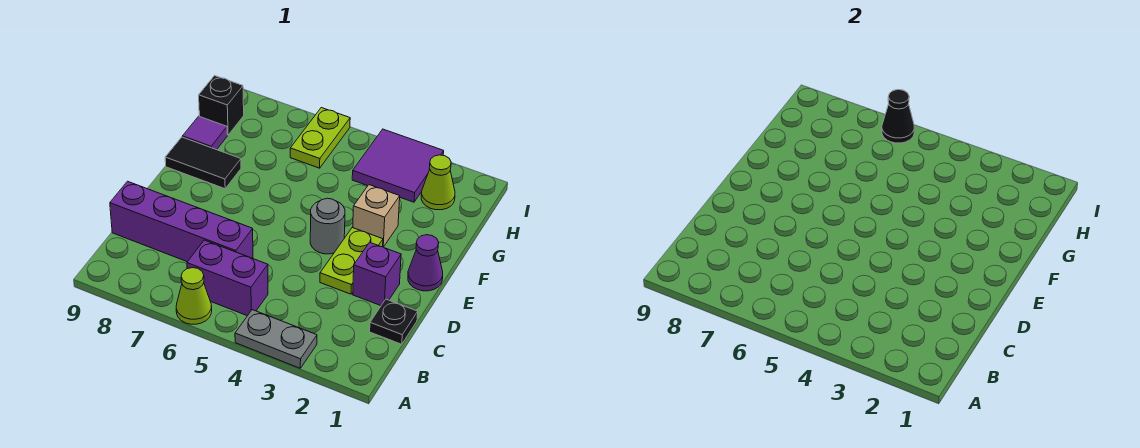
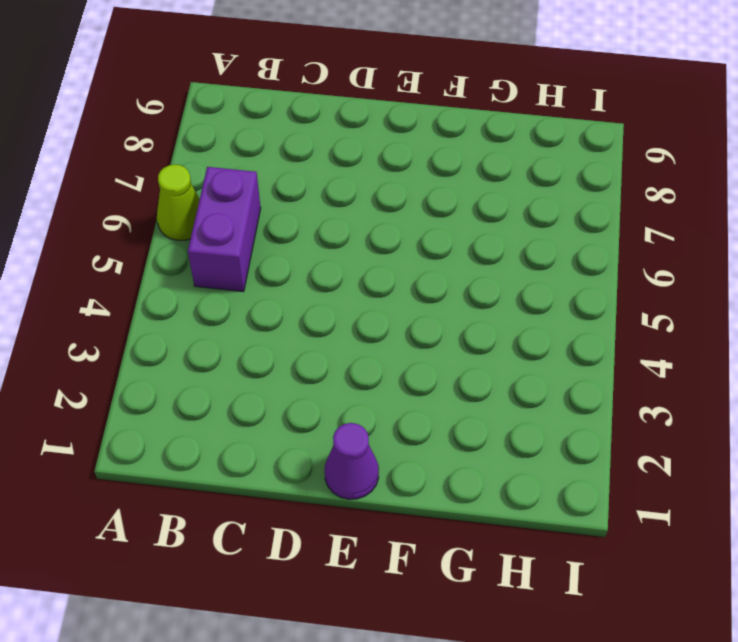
none -> grey plate A3:A4 level 1
none -> black plate C1 level 1
none -> purple brick C6:C9 level 1

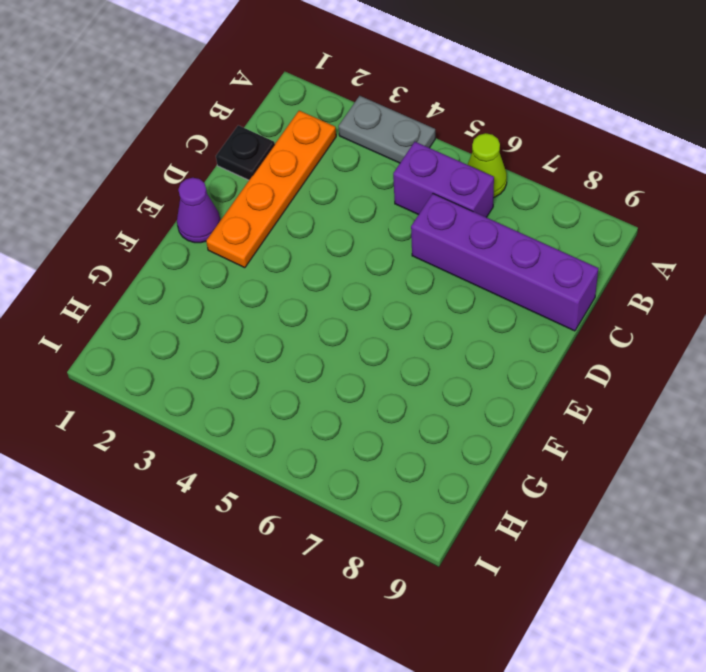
orange plate B2:E2 level 1 -> purple brick D2 level 1
none -> lime plate D3:E3 level 1
none -> grey round brick E4 level 1
none -> tan brick F3 level 1

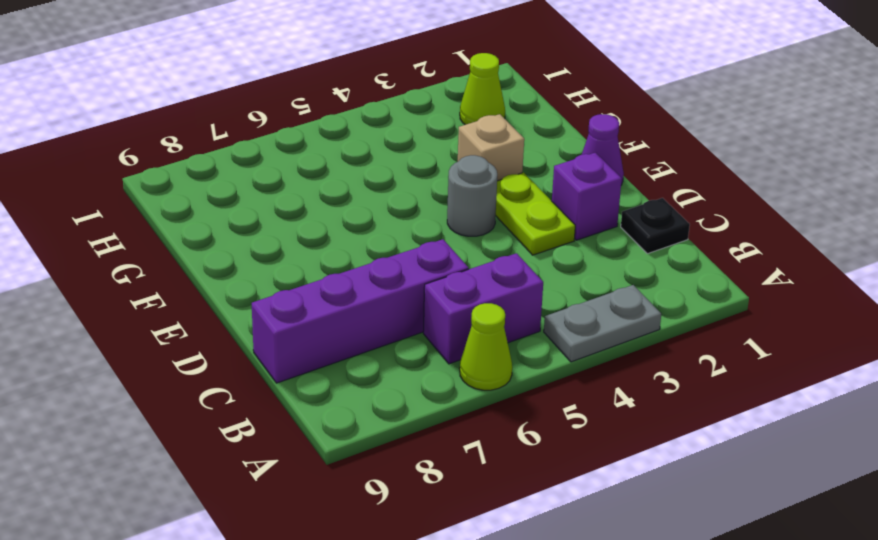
none -> black tile F8:F9 level 1
none -> purple tile G9 level 1
none -> purple tile H3:I4 level 1

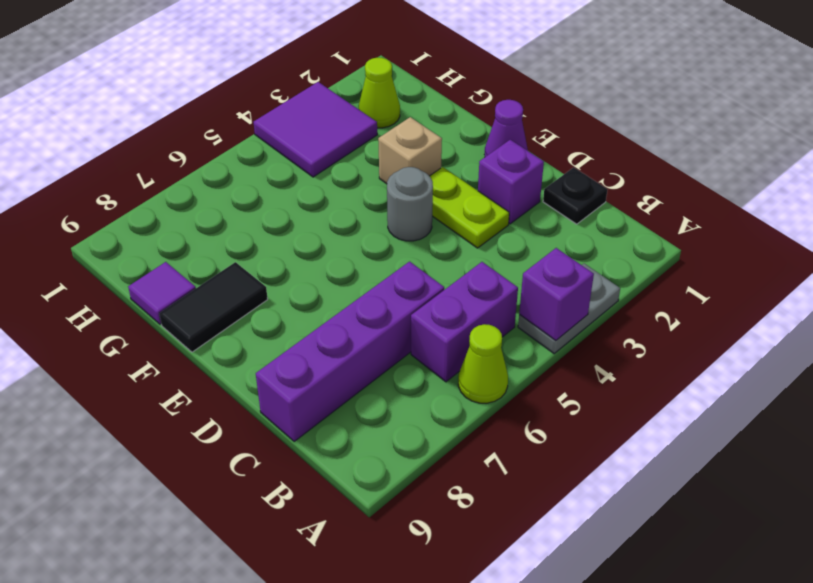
purple brick A4 level 2 -> none
none -> lime plate H6:I6 level 1
none -> black brick H9 level 1
none -> black cone I6 level 2

